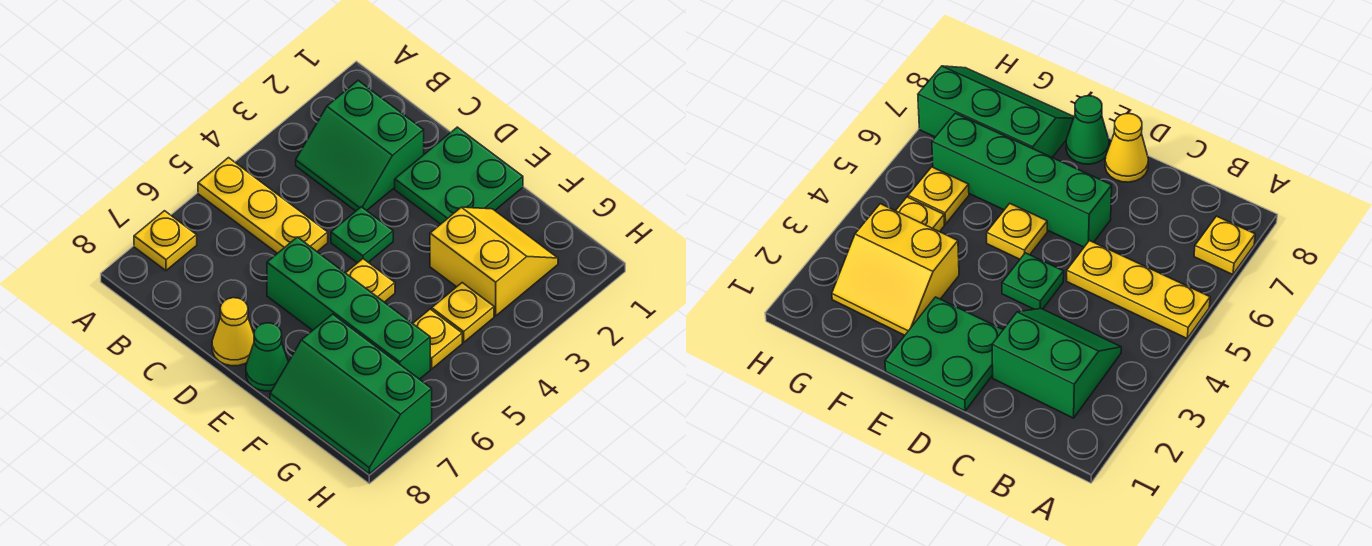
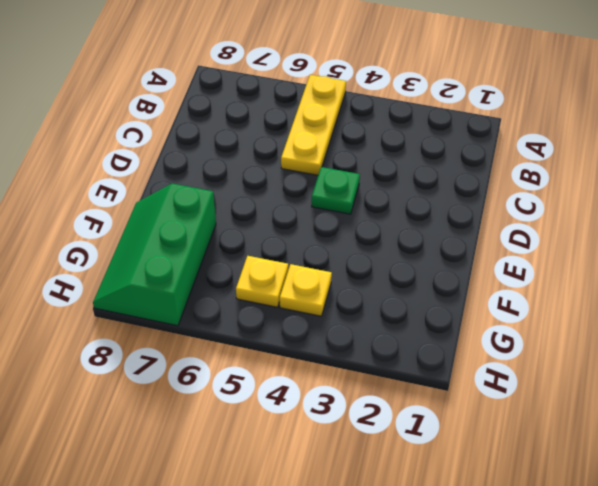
none -> yellow plate A7 level 1
none -> green slope B2:C3 level 1 top 2
none -> green plate D1:E2 level 1

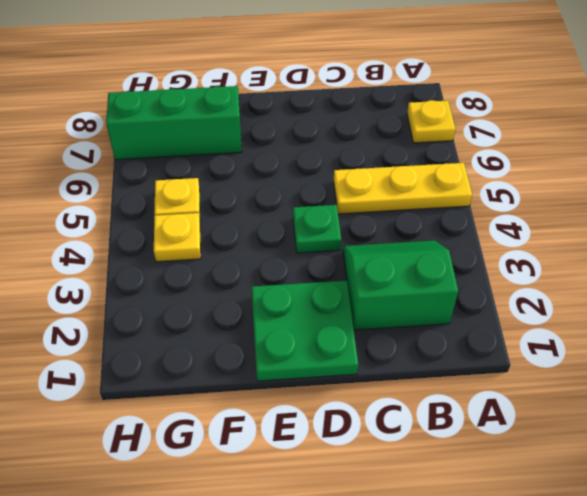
none -> green brick D6:G6 level 1
none -> yellow cone D8 level 1
none -> yellow plate E5 level 1

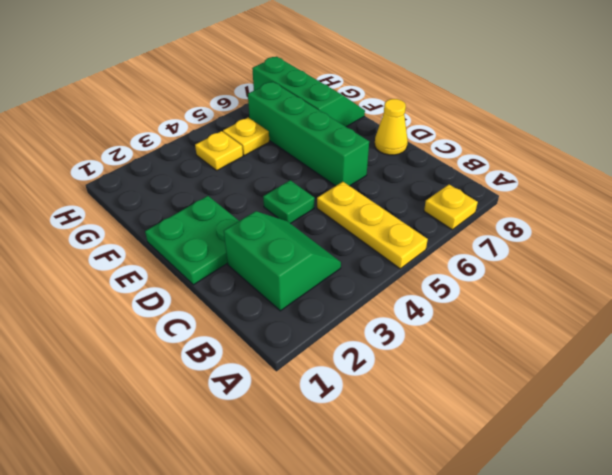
none -> yellow plate E5 level 1
none -> green cone E8 level 1
none -> yellow slope F2:G3 level 1 top 3

